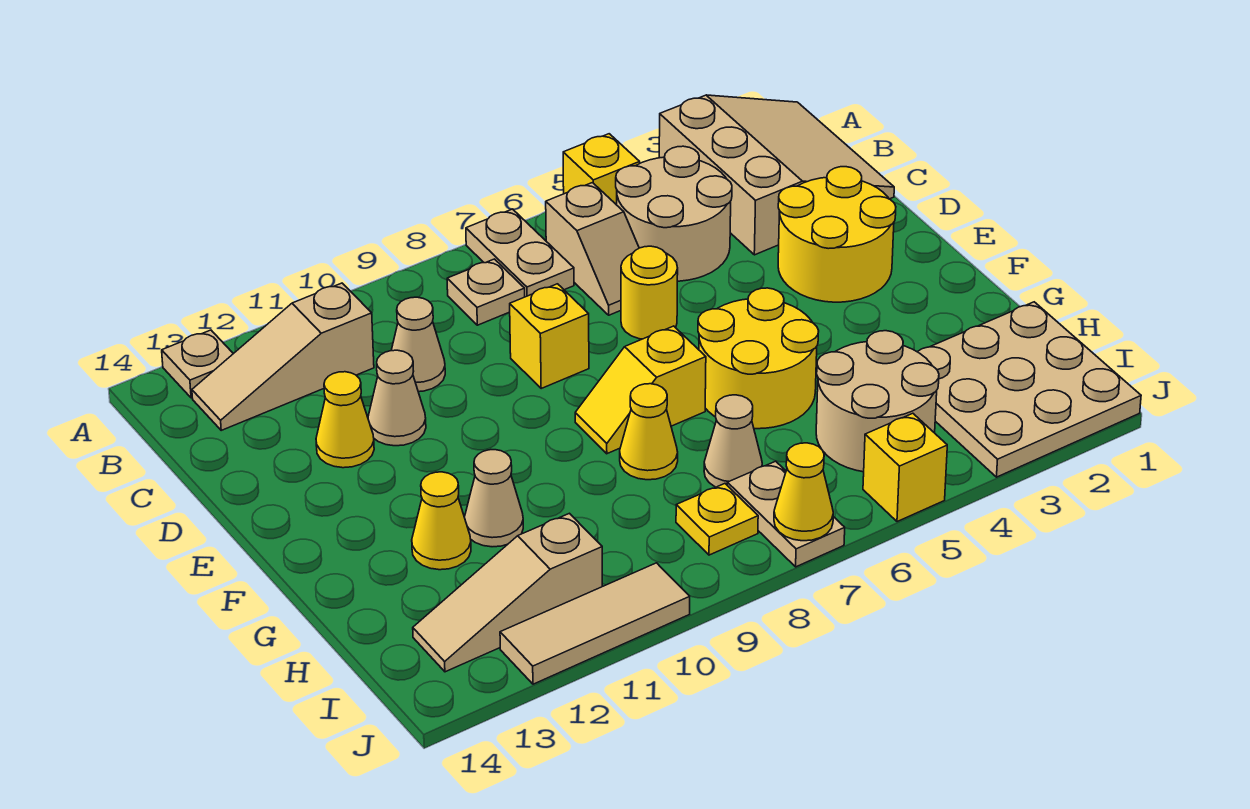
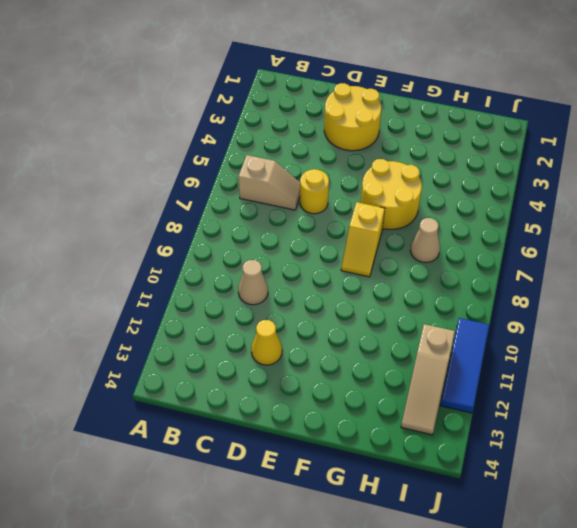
blue tile J10:J12 level 1 -> tan tile J10:J12 level 1
none -> tan slope A1:C3 level 1 top 3
none -> yellow brick A5 level 1
none -> tan plate A7:B7 level 1

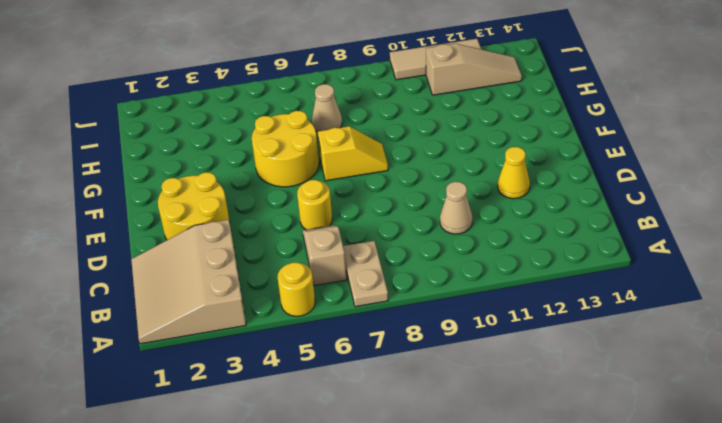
yellow round brick A5 level 1 -> yellow brick A5 level 1
none -> tan plate A13 level 1
none -> tan round brick B4:C5 level 1
none -> tan plate B8 level 1

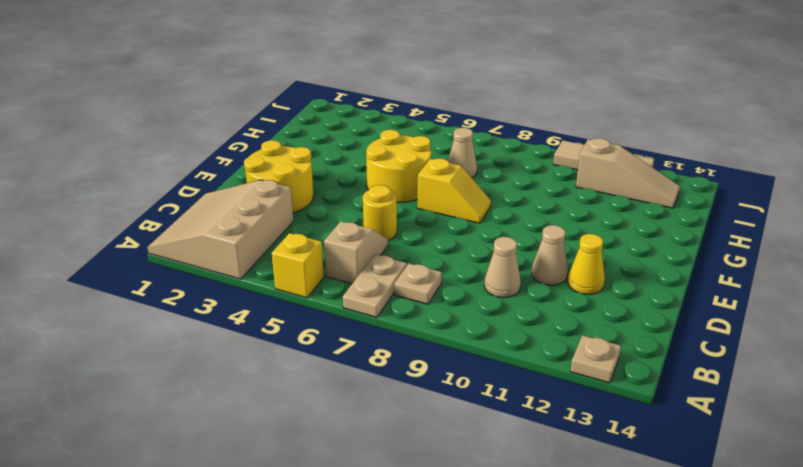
none -> tan round brick B4:C5 level 1
none -> tan slope B11:B13 level 1 top 11
none -> yellow brick D8 level 1

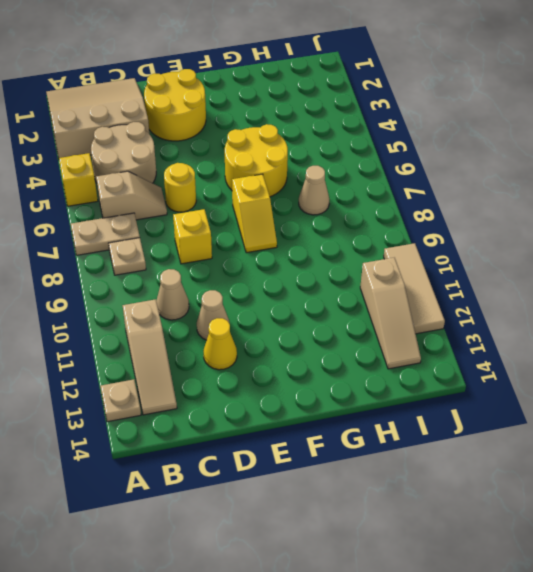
none -> yellow cone G8 level 1
none -> tan cone G11 level 1
none -> yellow cone G12 level 1

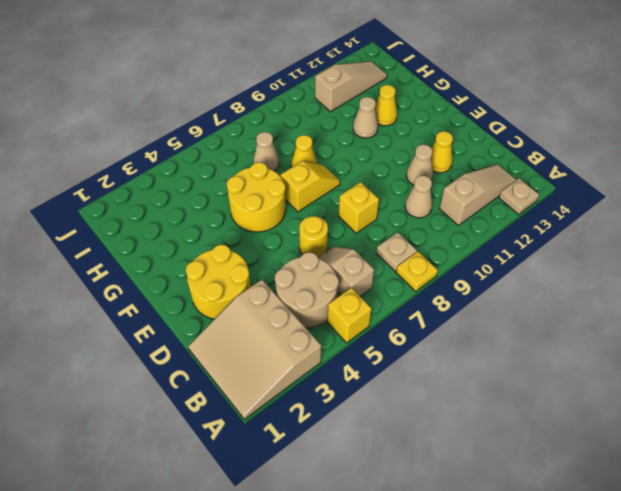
yellow plate A8 level 1 -> yellow plate I8 level 1
none -> tan plate A7:B7 level 1
none -> tan plate H1:J3 level 1
none -> tan round brick H4:I5 level 1

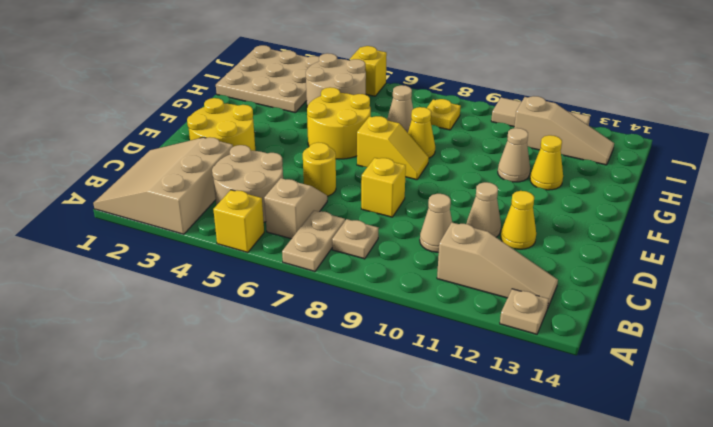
none -> tan plate I7:J7 level 1
none -> yellow cone J7 level 2

